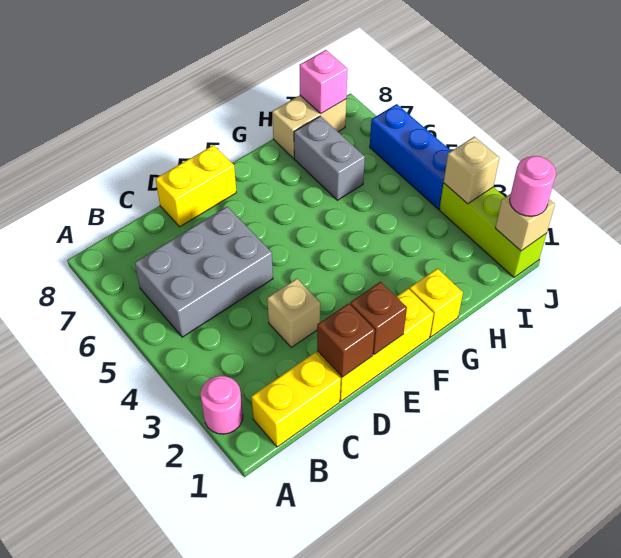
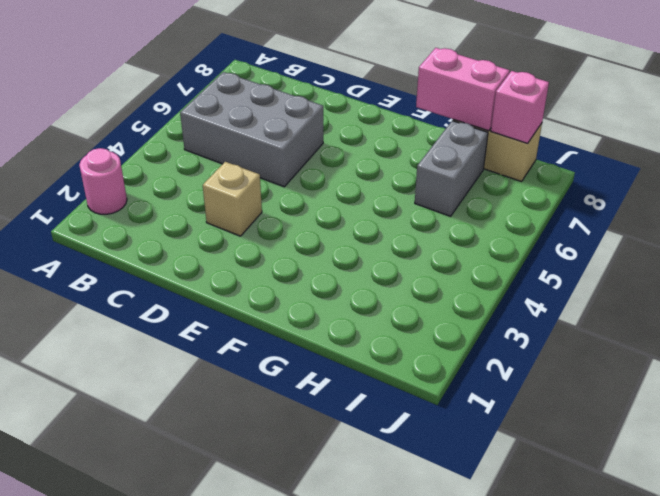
pink brick G8:H8 level 2 -> none
none -> yellow brick B1:C1 level 1
none -> yellow brick D1:F1 level 1
none -> yellow brick D8:E8 level 1

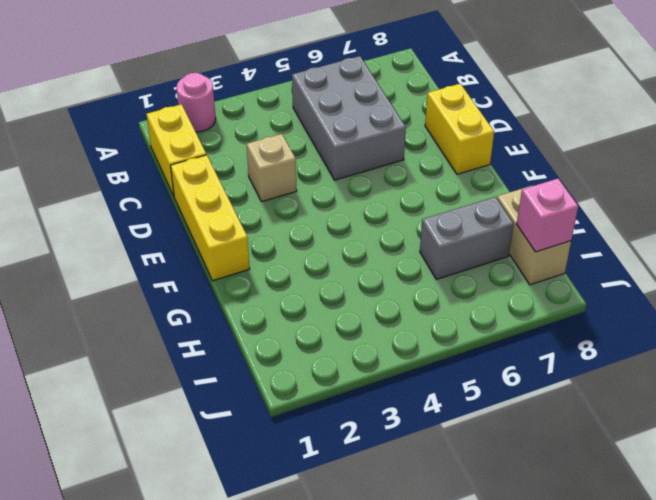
none -> yellow brick G1 level 1
none -> lime brick J1:J3 level 1
none -> blue brick J4:J6 level 1

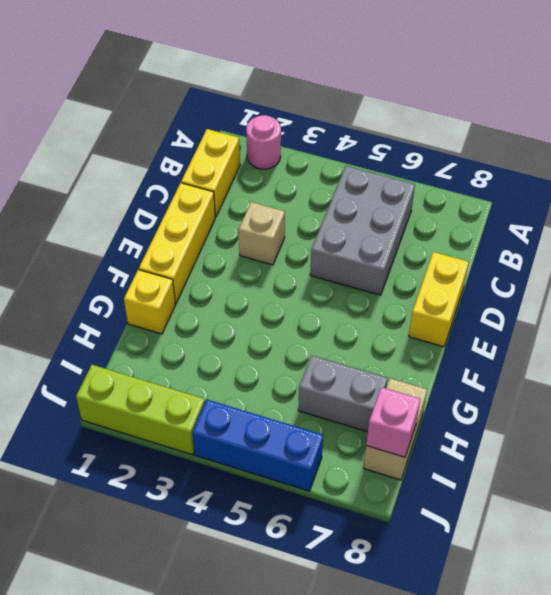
none -> brown brick D1 level 2
none -> brown brick E1 level 2
none -> tan brick J1 level 2

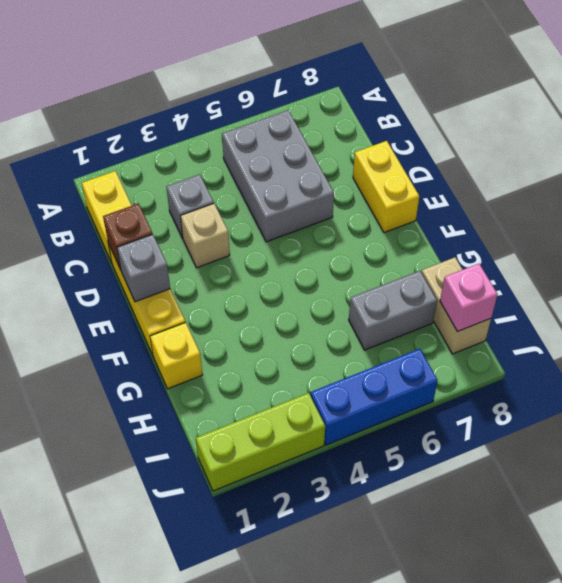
grey brick C3 level 1 -> none
grey brick E1 level 2 -> brown brick E1 level 2
none -> pink round brick A2 level 1
none -> tan brick J1 level 2
none -> tan brick J3 level 2

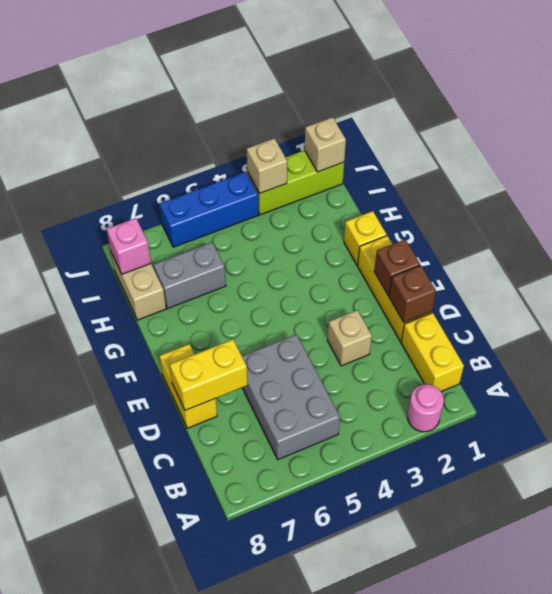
yellow brick D7:D8 level 2 -> none
none -> pink round brick J1 level 3

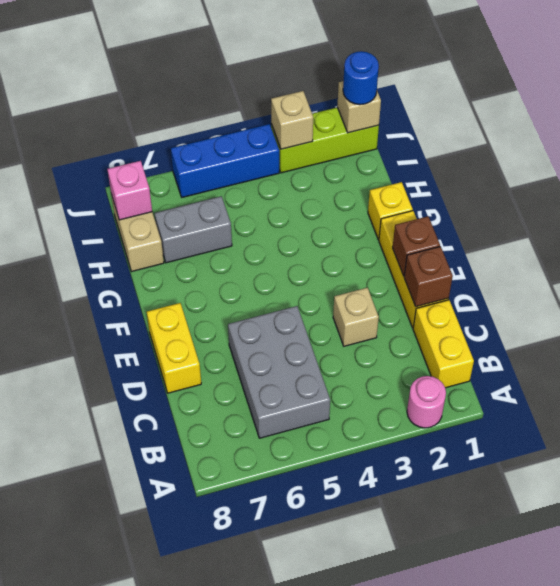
blue round brick J1 level 3 -> pink round brick J1 level 3

